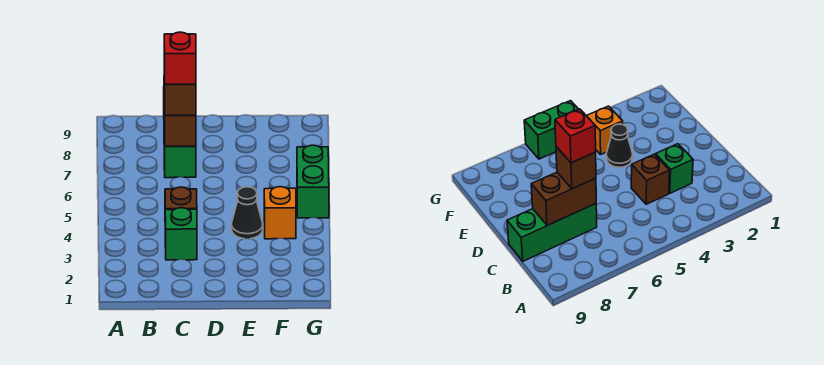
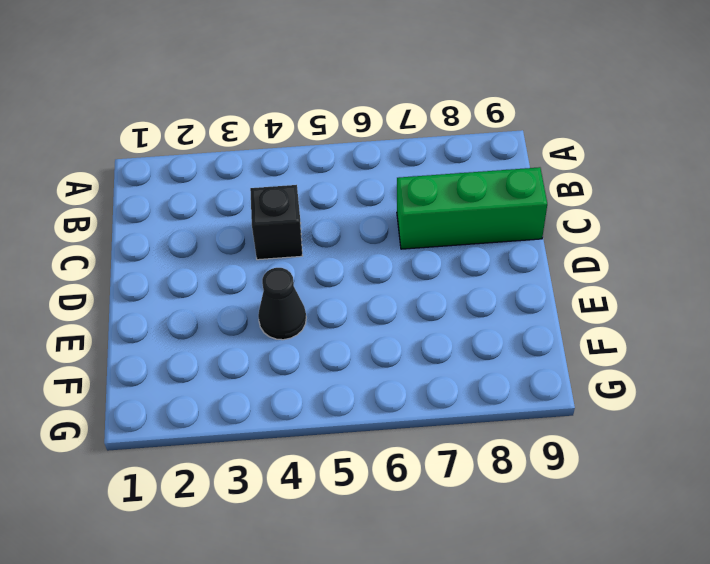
black brick C4 level 1 -> brown brick C4 level 1
none -> green brick C3 level 1
none -> orange brick F4 level 1

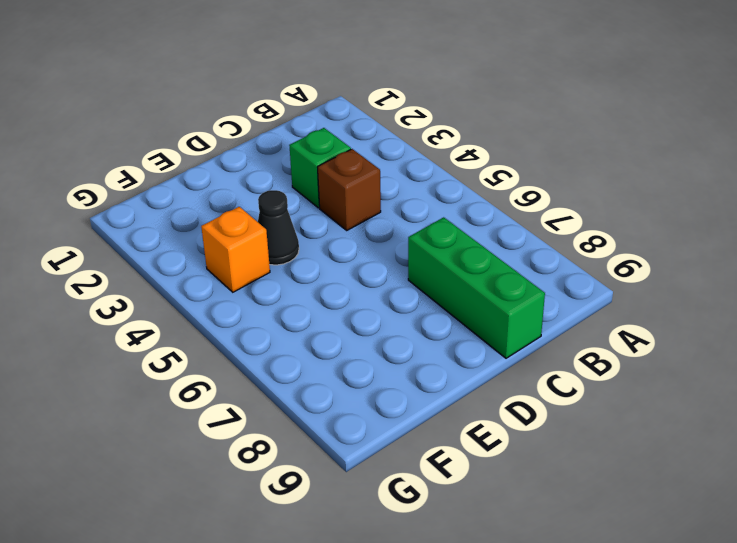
none -> green brick G5:G6 level 1
none -> brown brick C7:C8 level 2

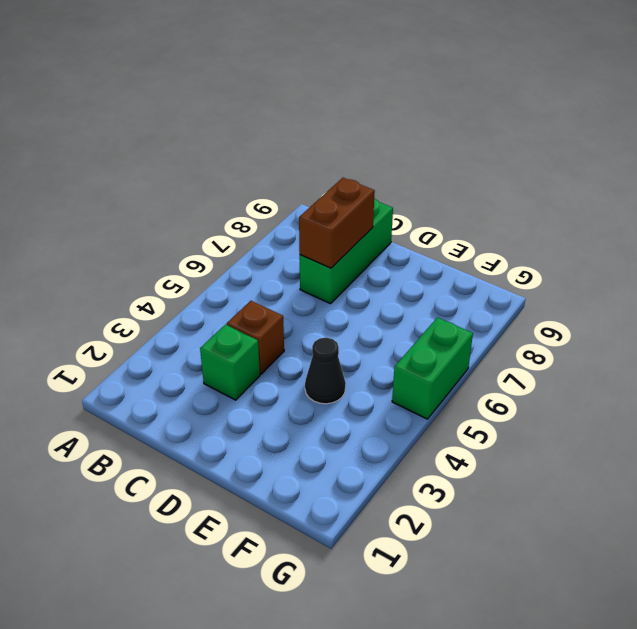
none -> orange brick F4 level 1
none -> brown brick C7 level 3

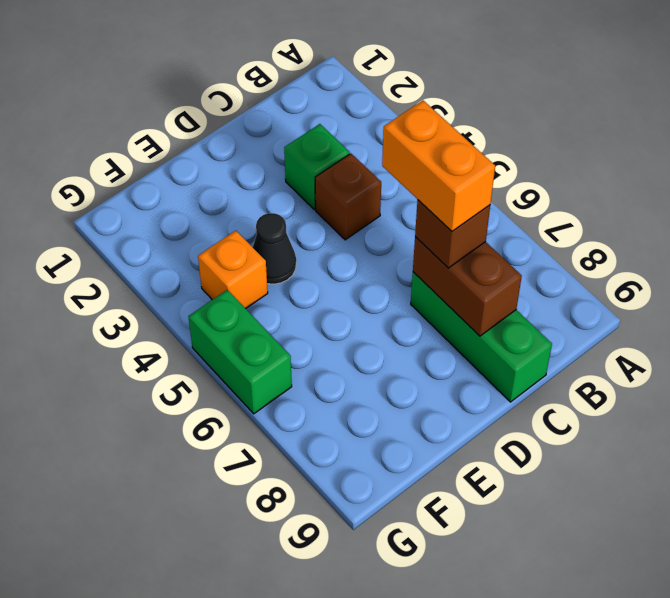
orange brick C6:C7 level 4 -> red brick C7 level 4

